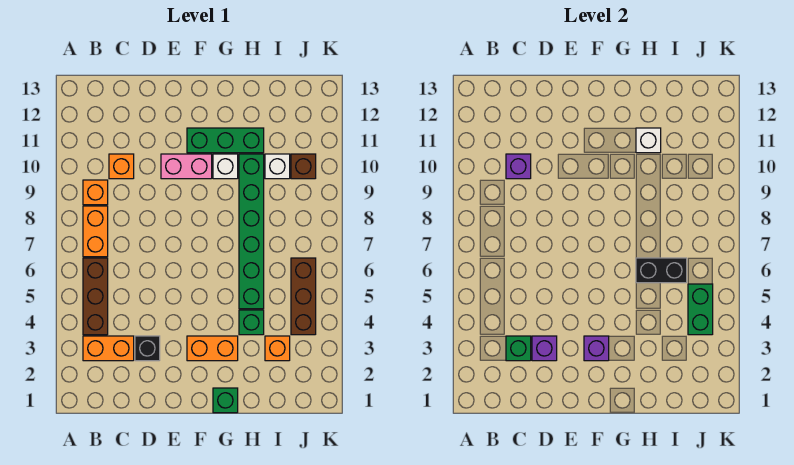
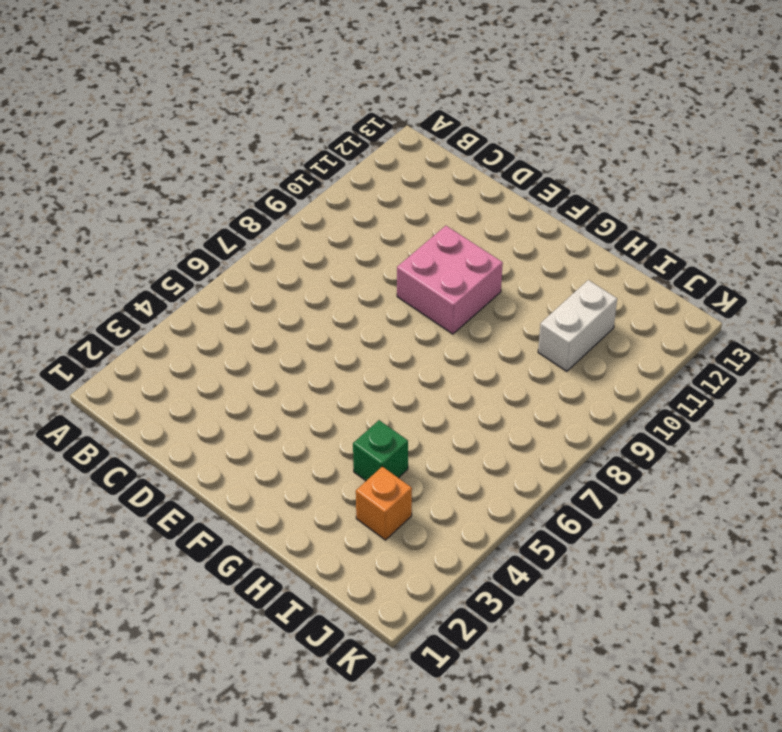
pink brick E9:F10 level 1 -> pink brick E10:F10 level 1
white brick I10:I11 level 1 -> white brick I10 level 1
none -> orange brick B3:C3 level 1
none -> brown brick B4:B6 level 1
none -> orange brick B7:B8 level 1

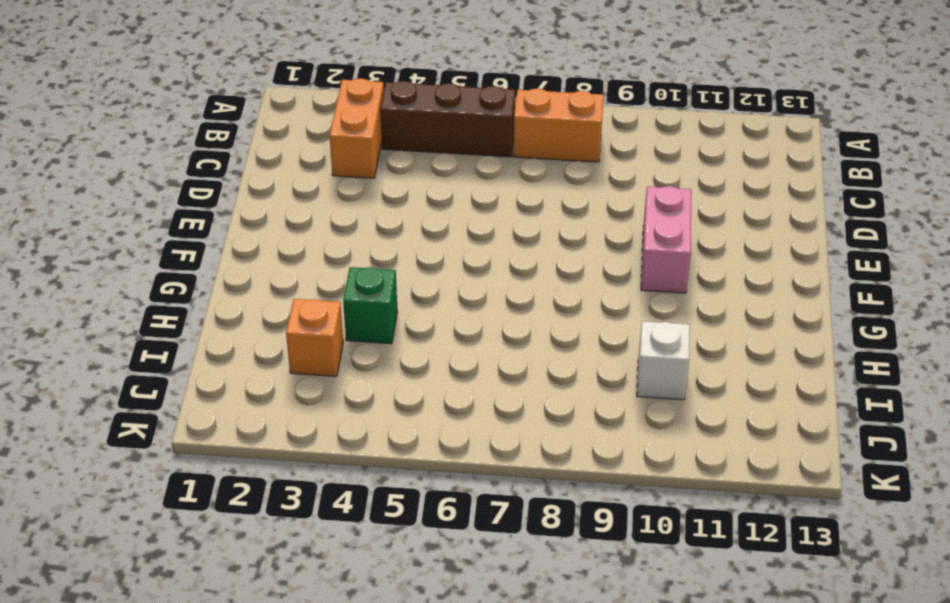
none -> orange brick B9 level 1
none -> orange brick C10 level 1
none -> black brick D3 level 1

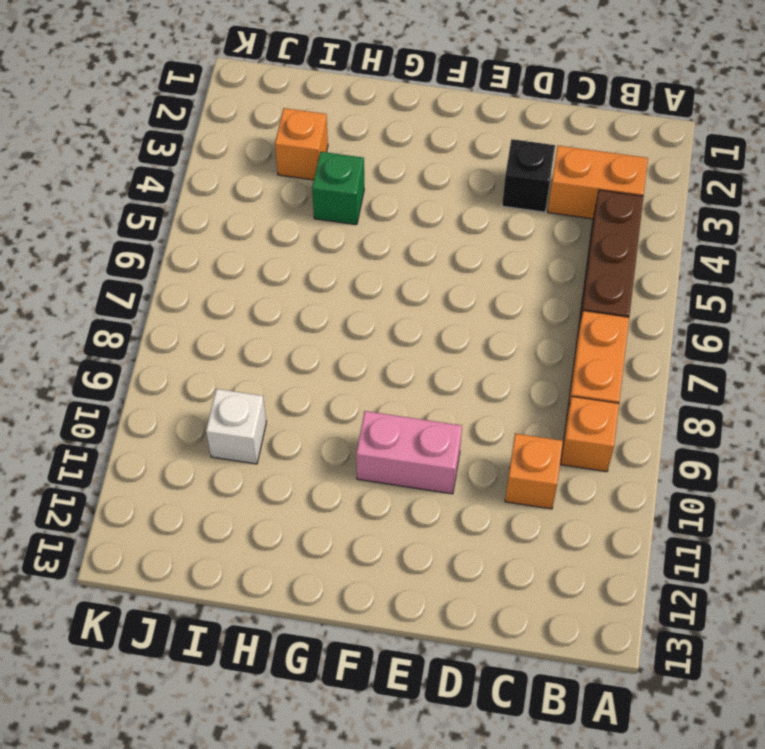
none -> orange brick F3:G3 level 1
none -> green brick F11:H11 level 1
none -> green brick G1 level 1

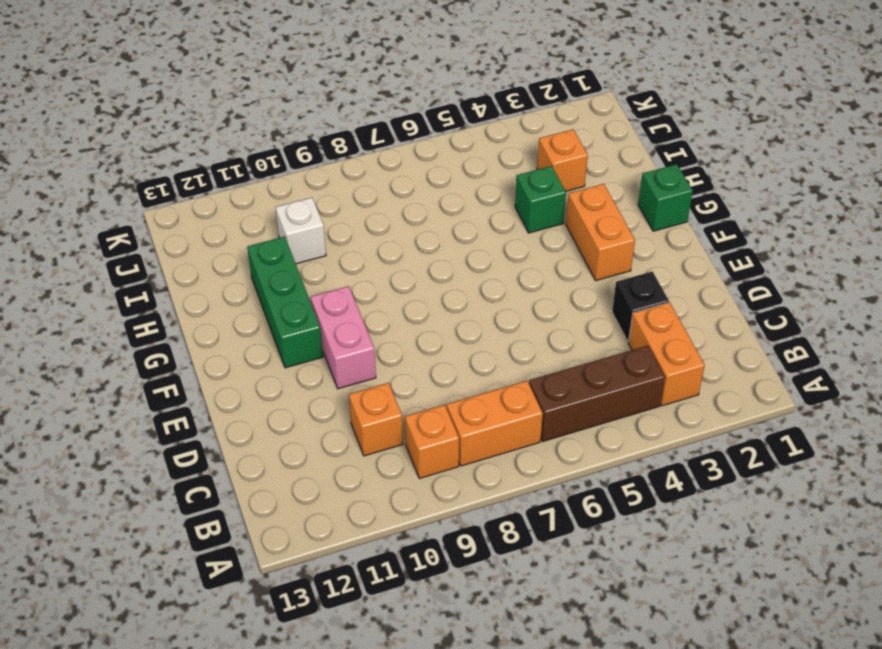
none -> white brick G10 level 1
none -> green brick H5:H10 level 1
none -> brown brick J4:J6 level 1

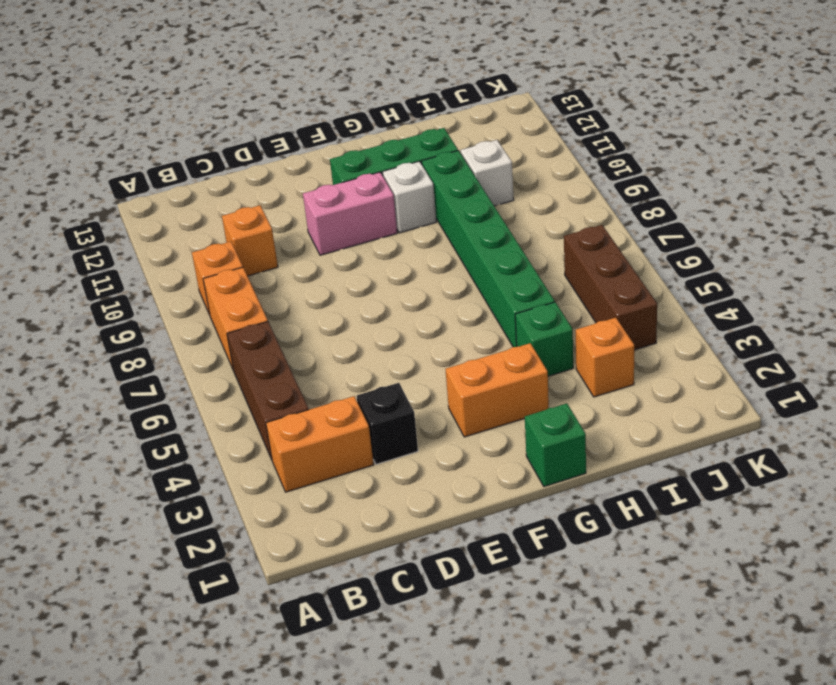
none -> brown brick J10 level 1
none -> green brick C3 level 2
none -> purple brick C10 level 2

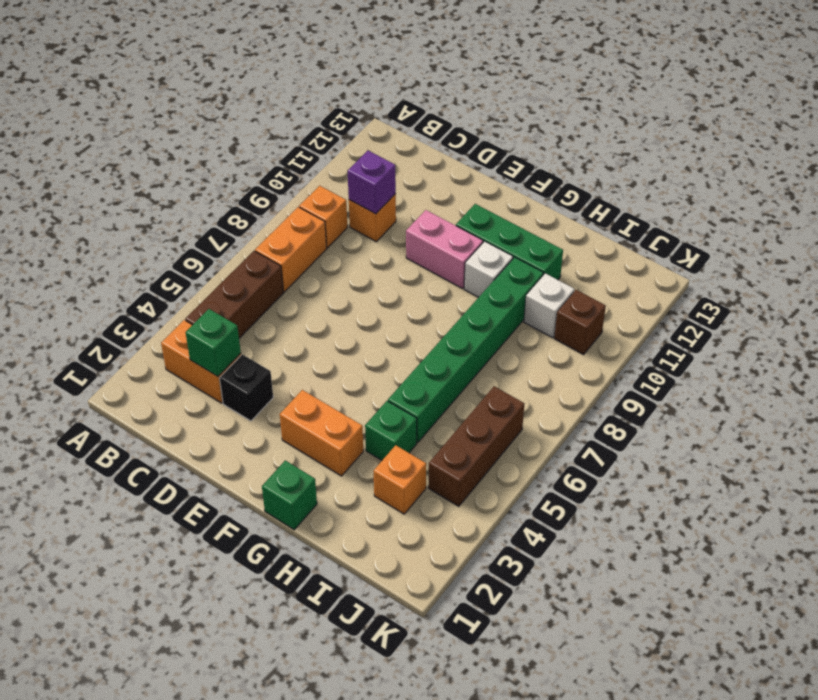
none -> purple brick D3 level 2
none -> purple brick F3 level 2
none -> black brick H6:I6 level 2

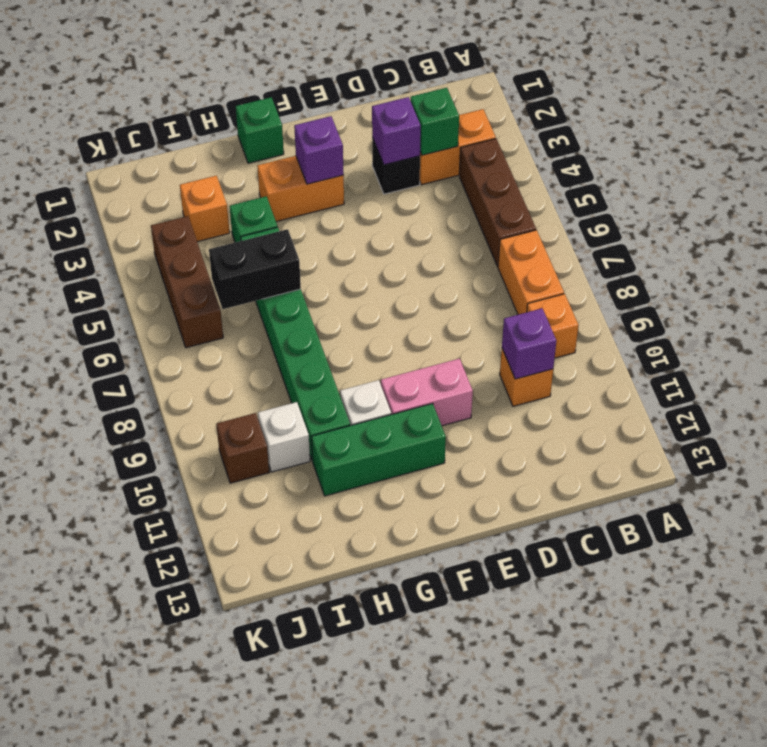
none -> white brick H11 level 2
none -> green brick J4:J5 level 2

